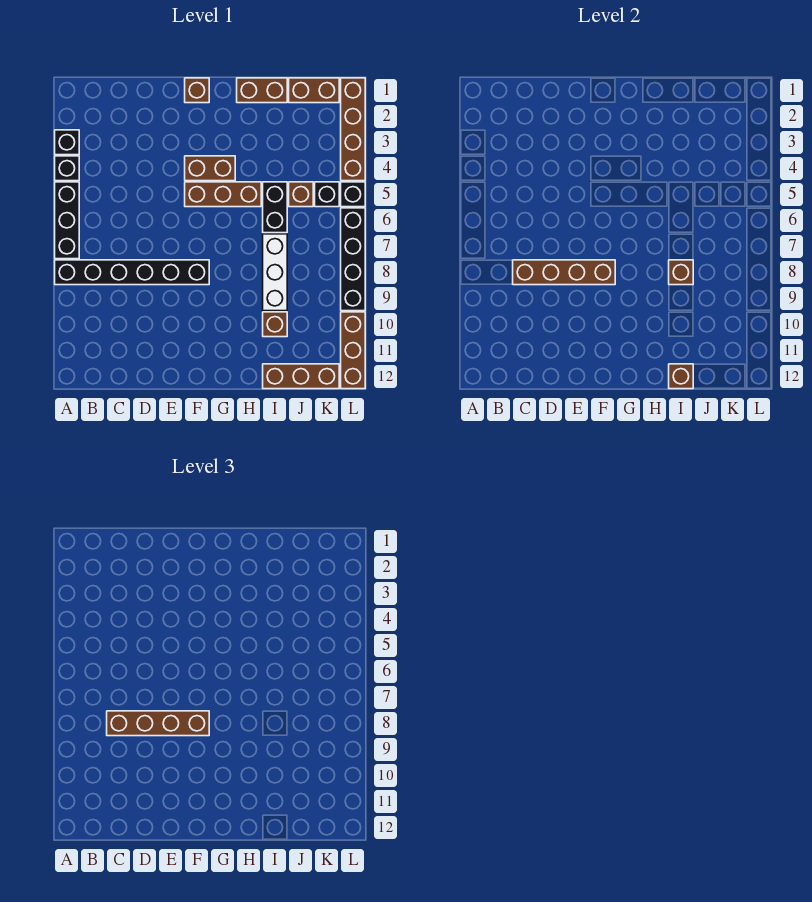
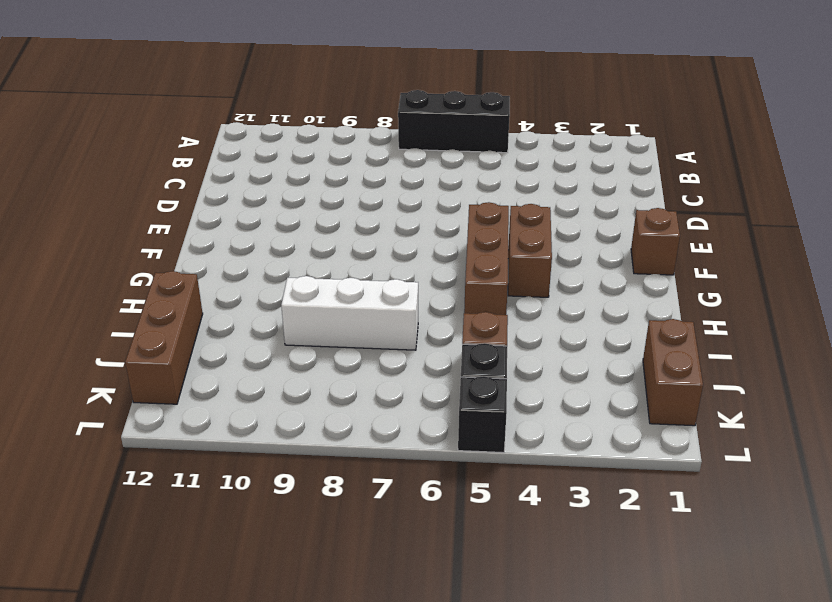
none -> black brick A3 level 1
none -> black brick A4 level 1
none -> black brick A8:F8 level 1

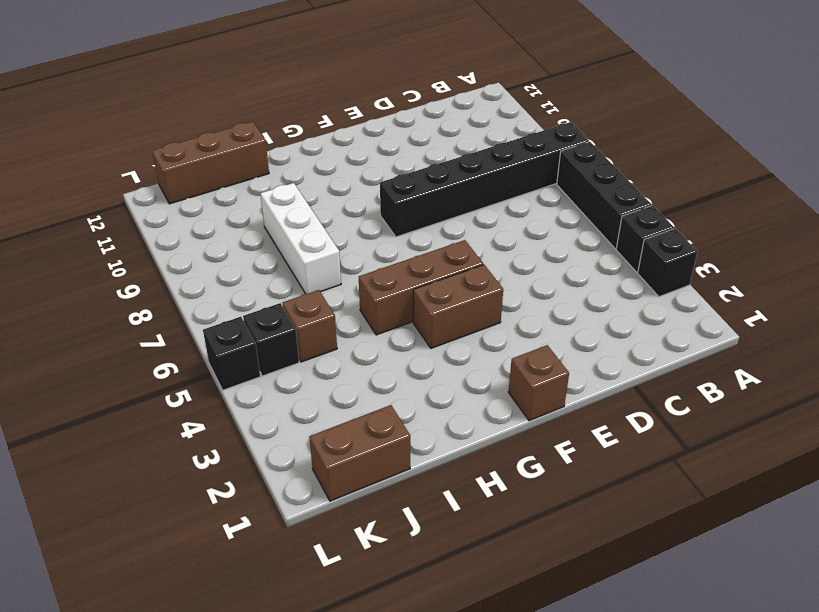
none -> brown brick H1:I1 level 1
none -> black brick I5:I6 level 1
none -> brown brick I10 level 1

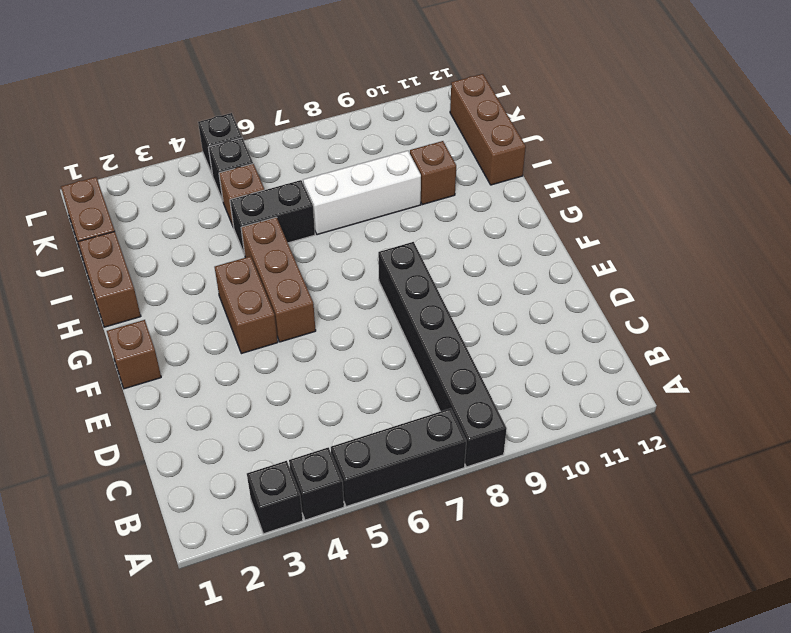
none -> brown brick L1:L4 level 1
none -> black brick L6:L9 level 1
none -> brown brick L10:L12 level 1

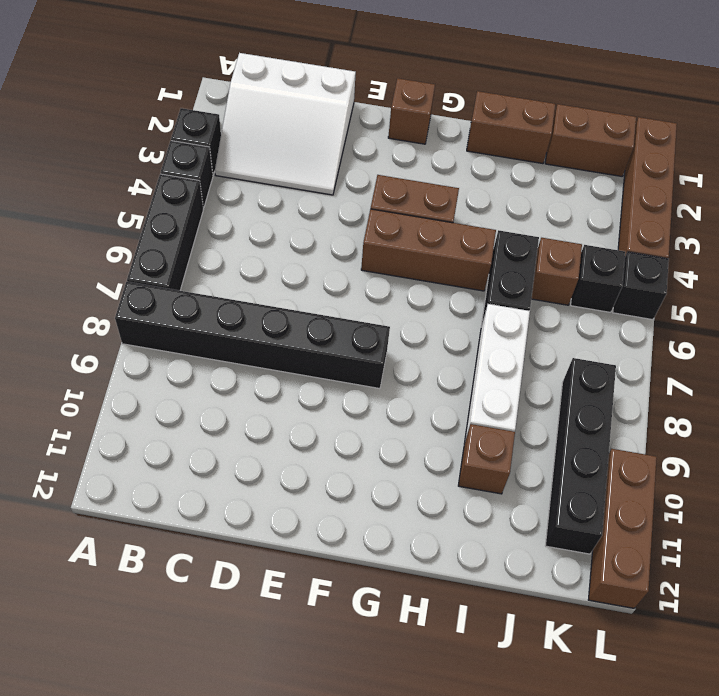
white slope B1:D3 level 1 top 1 -> none
black brick K8:K11 level 1 -> black brick L6:L9 level 1
none -> brown brick I12:K12 level 1
none -> brown brick C8:F8 level 2
none -> brown brick I8 level 2

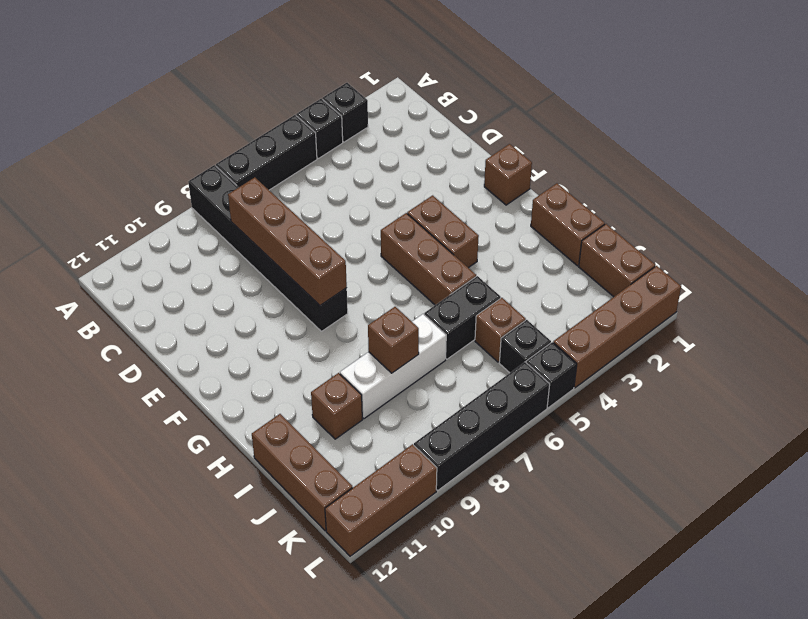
none -> brown brick I12 level 2
none -> brown brick C8:F8 level 3

